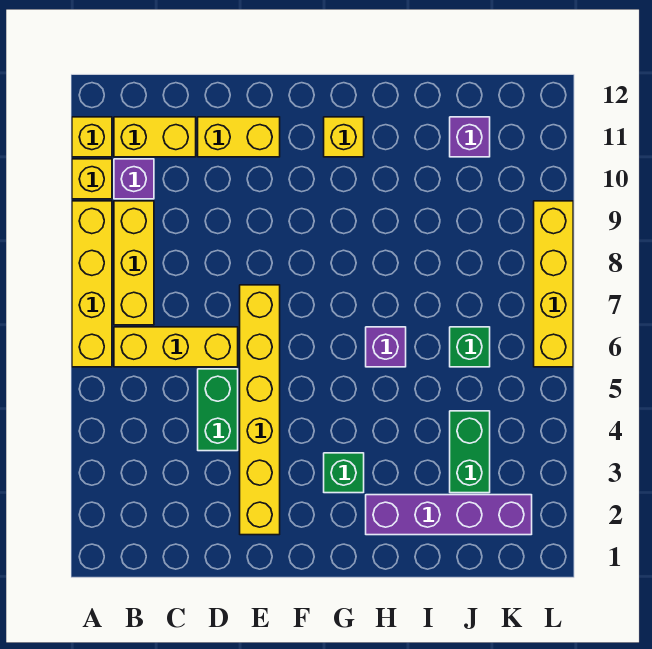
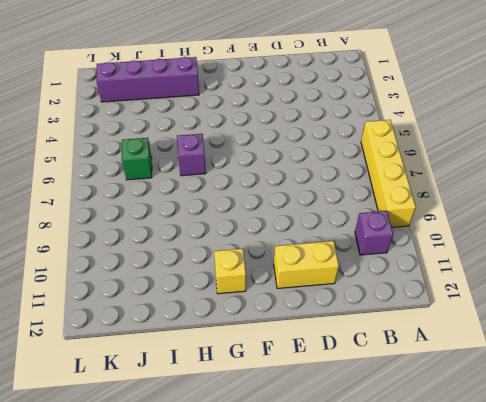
none -> yellow brick A10 level 1
none -> yellow brick A11 level 1
none -> yellow brick B6:D6 level 1

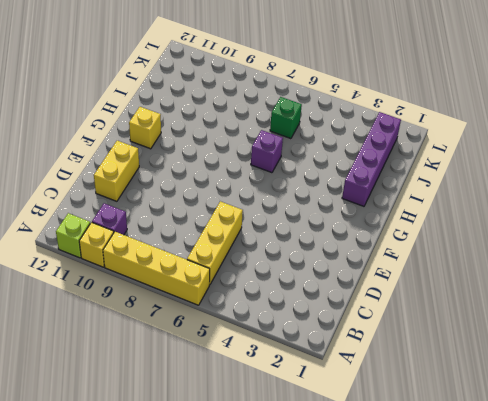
lime brick A11 level 1 -> yellow brick A11 level 1
none -> yellow brick B7:B9 level 1
none -> yellow brick B11:C11 level 1
none -> green brick D4:D5 level 1

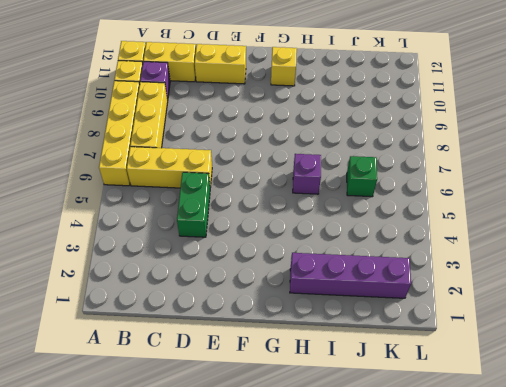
none -> yellow brick E2:E7 level 1
none -> green brick G3 level 1
none -> green brick J3:J4 level 1

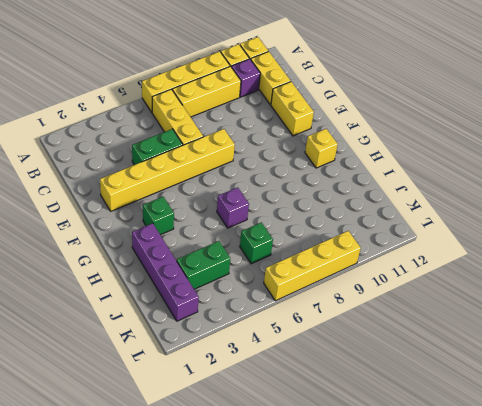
none -> purple brick J11 level 1

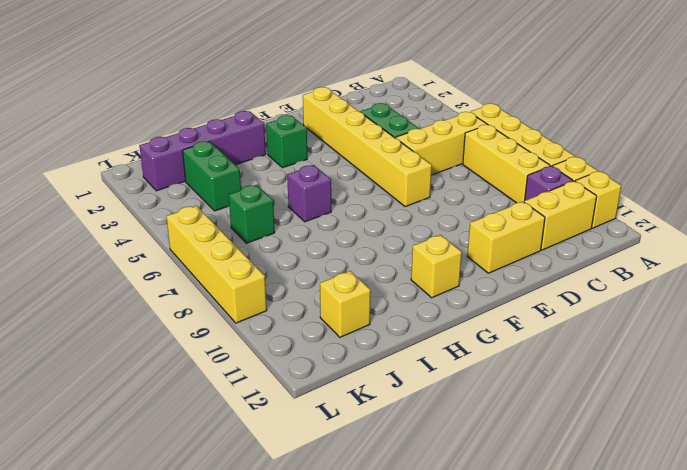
yellow brick J11 level 1 -> purple brick J11 level 1

